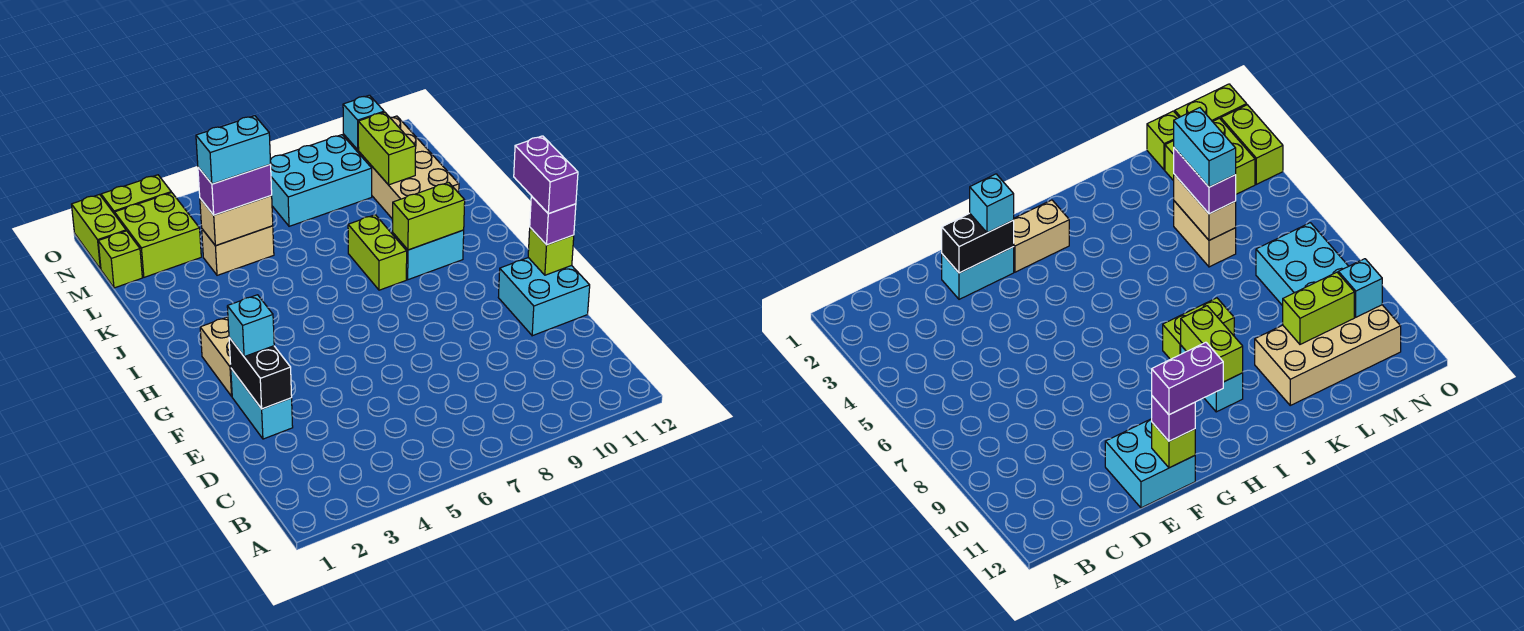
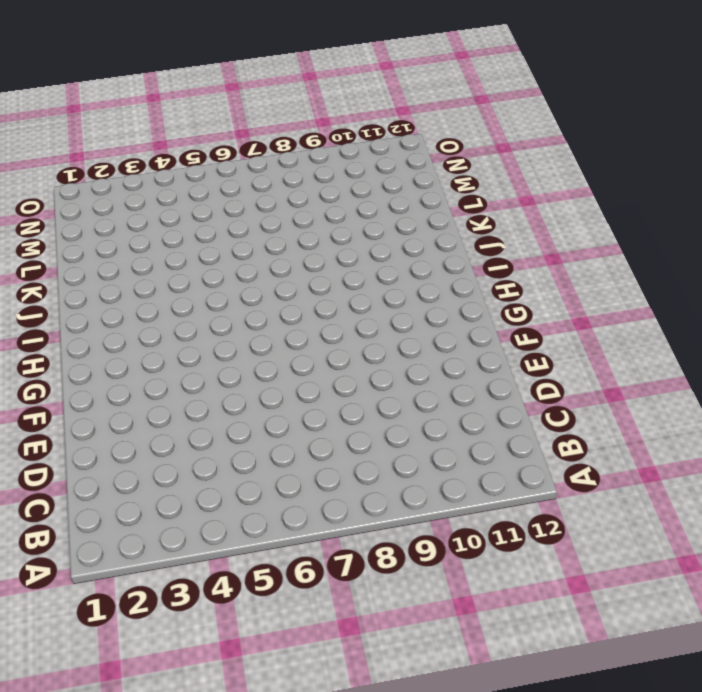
none -> cyan brick E2:F2 level 1
none -> cyan brick E11:F12 level 1
none -> tan brick G2:H2 level 1

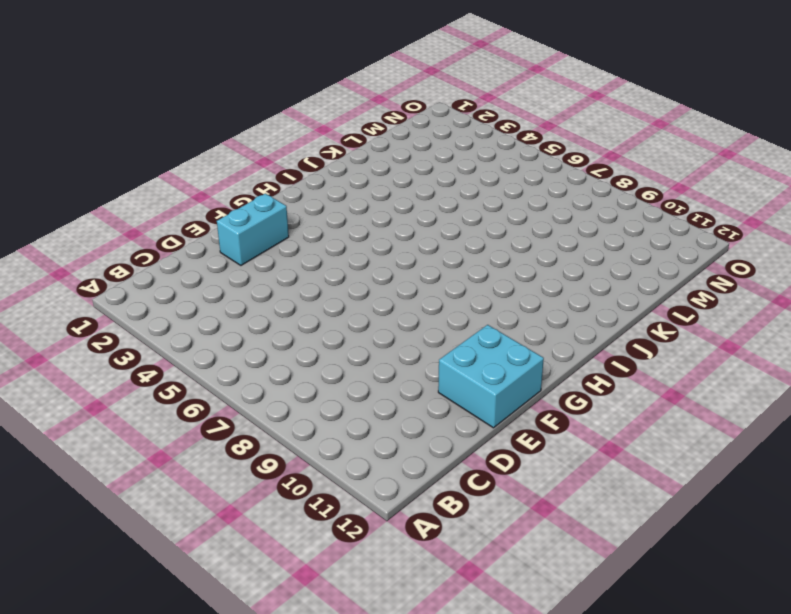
none -> tan brick G2:H2 level 1
none -> lime brick I8:J8 level 1
none -> cyan brick I9:I10 level 1

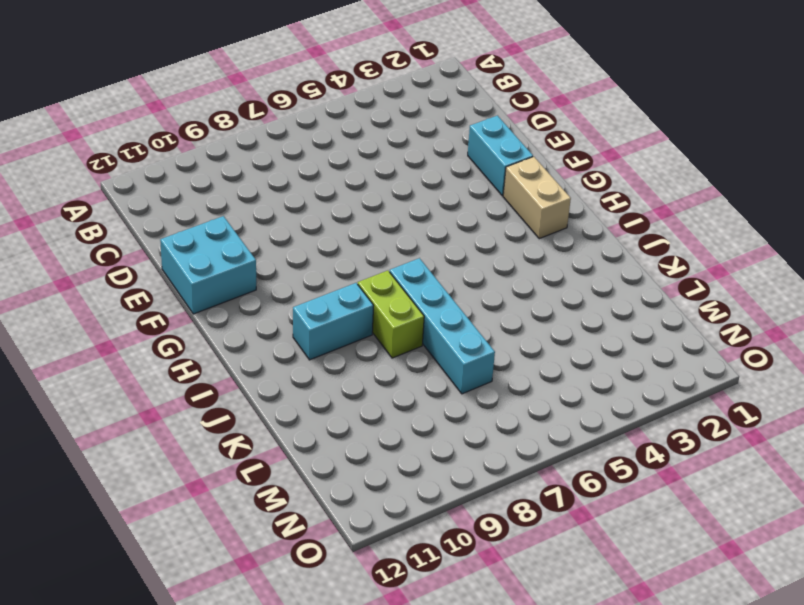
cyan brick I7:L7 level 1 -> none
none -> tan brick K10:N11 level 1
none -> tan brick L4:L5 level 1
none -> lime brick M1 level 1

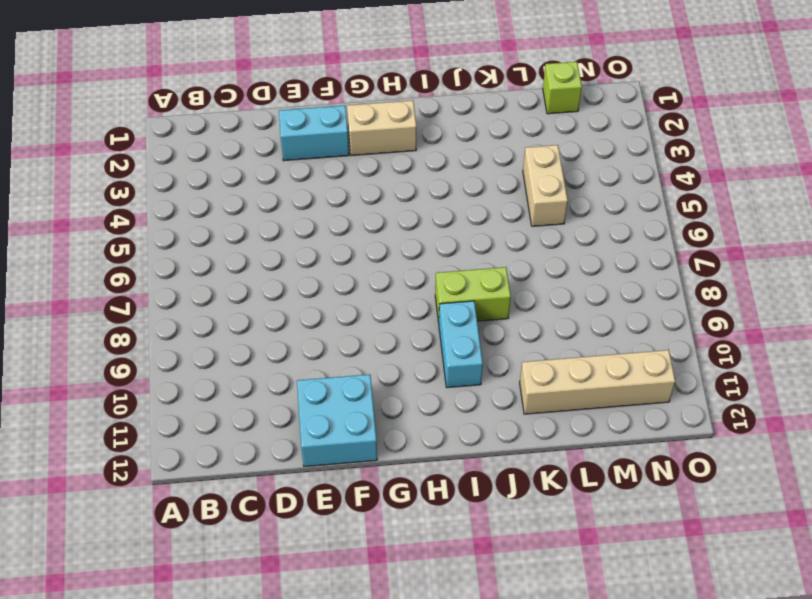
tan brick K11:N11 level 1 -> tan brick K10:N11 level 1
none -> lime brick M2:N3 level 1
none -> cyan brick M7:N9 level 1
none -> lime brick N1:O1 level 1

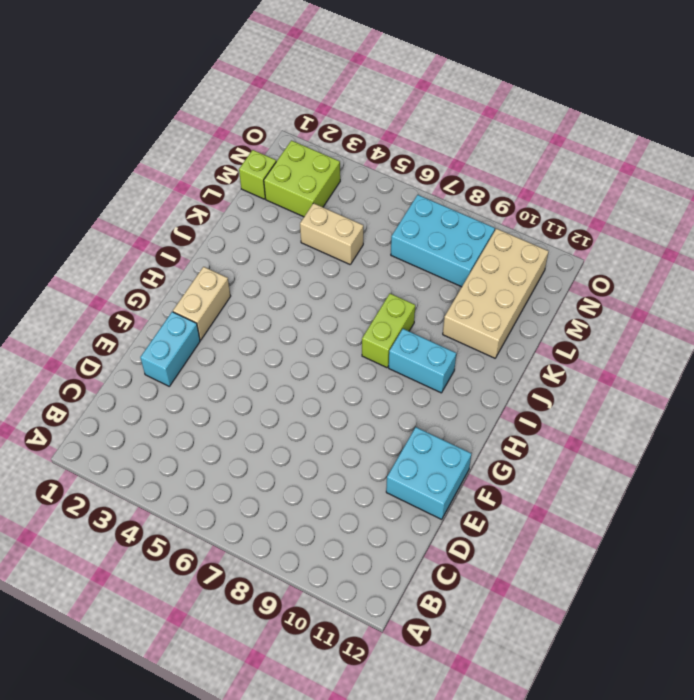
none -> lime brick N1:O1 level 1
none -> lime brick O2:O3 level 1
none -> black brick E2:F2 level 2

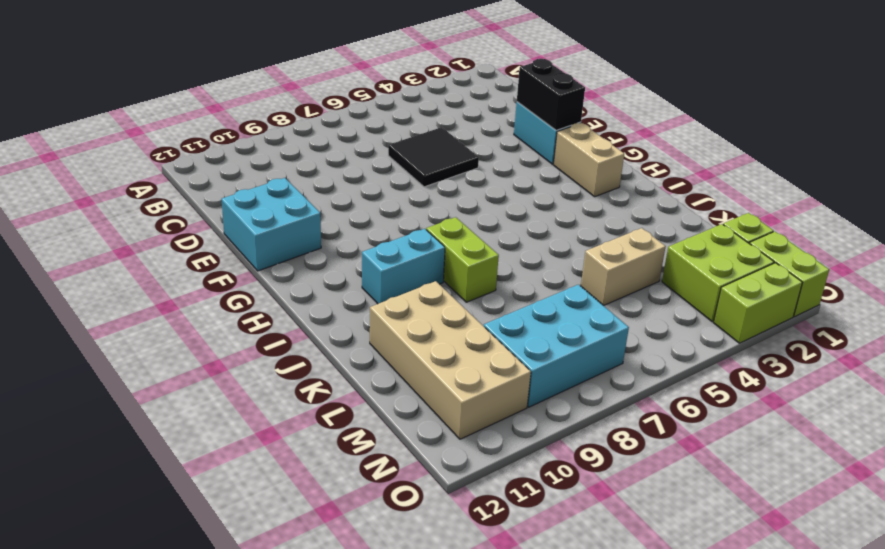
black tile D5:E6 level 1 -> none
none -> lime brick F12 level 2
none -> lime brick I9:I10 level 2
none -> tan brick L4:L5 level 2

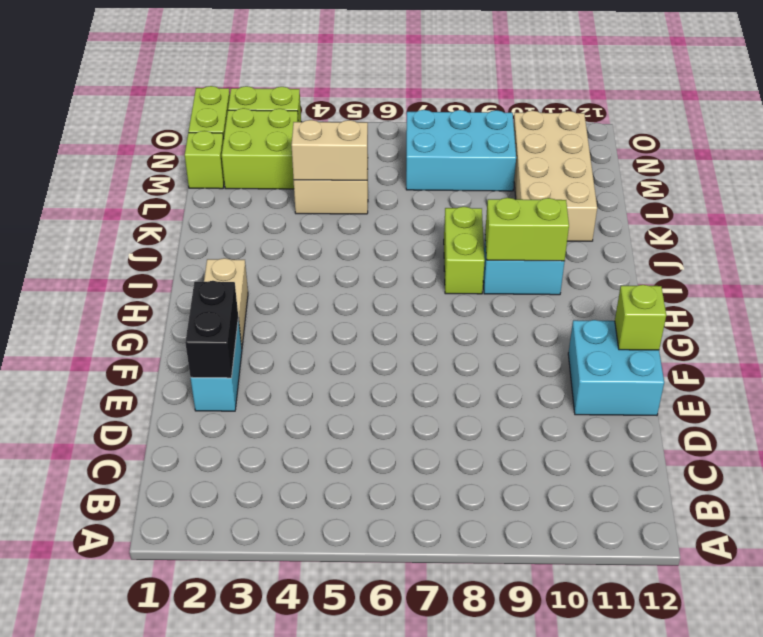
none -> lime brick L10:M10 level 2
none -> cyan brick N10 level 2
none -> cyan brick F2 level 3

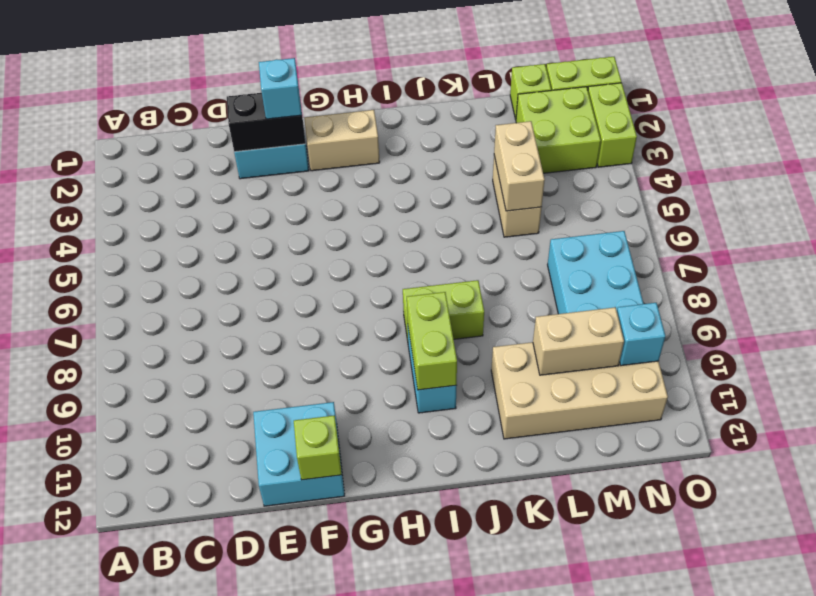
tan brick L10:M10 level 2 -> lime brick L10:M10 level 2
none -> purple brick F12 level 3
none -> purple brick L4:L5 level 3
none -> purple brick F12:G12 level 4

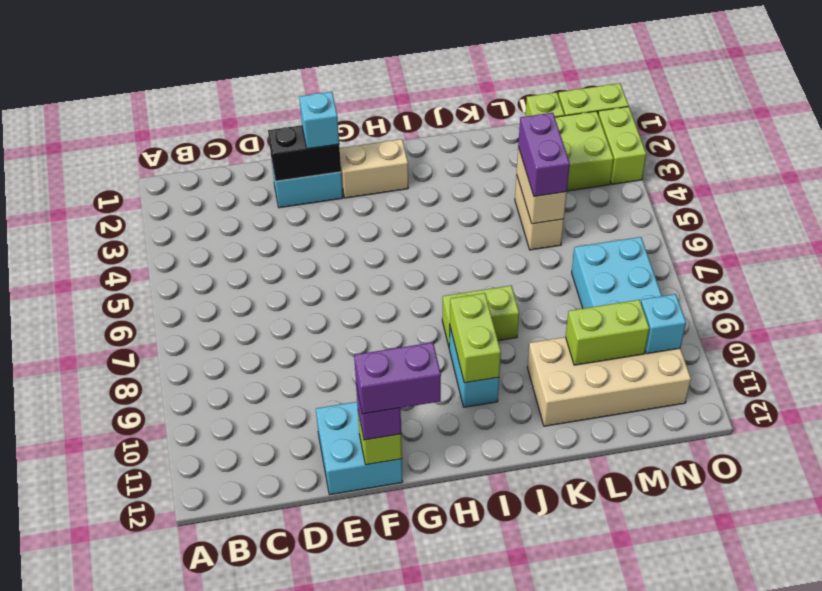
none -> cyan brick L4:L5 level 4

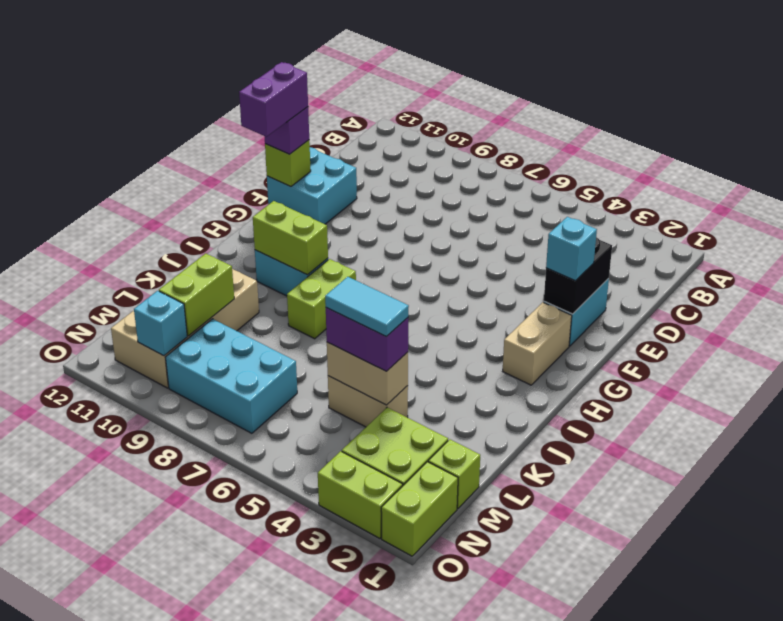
cyan tile L4:L5 level 4 -> cyan brick L4:L5 level 4

